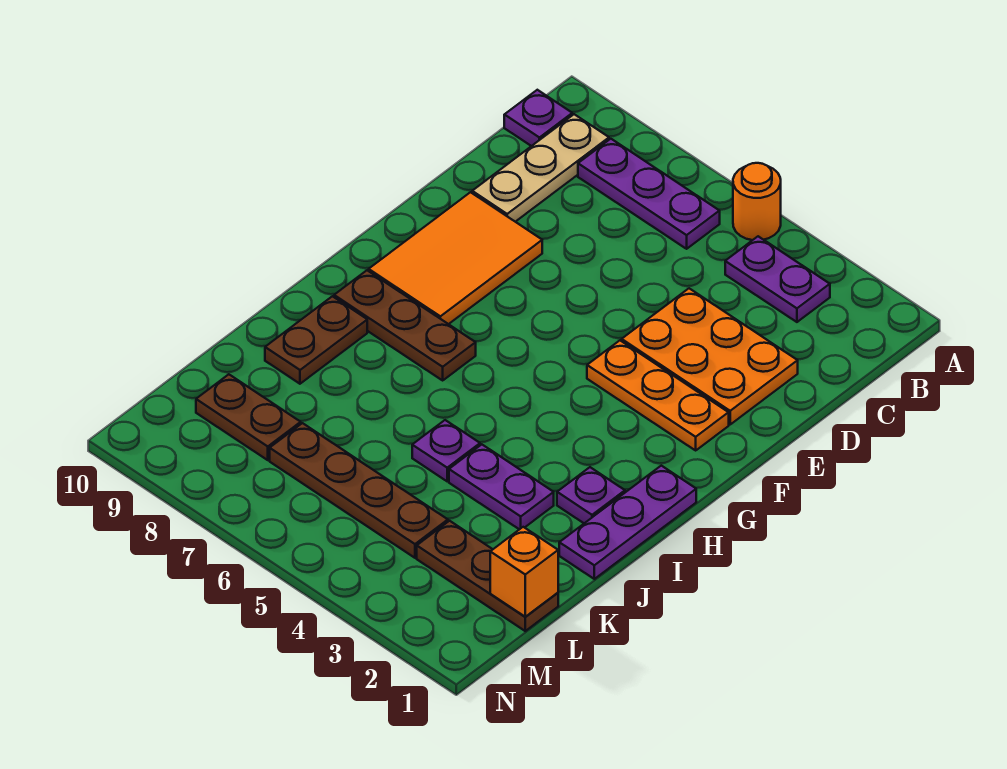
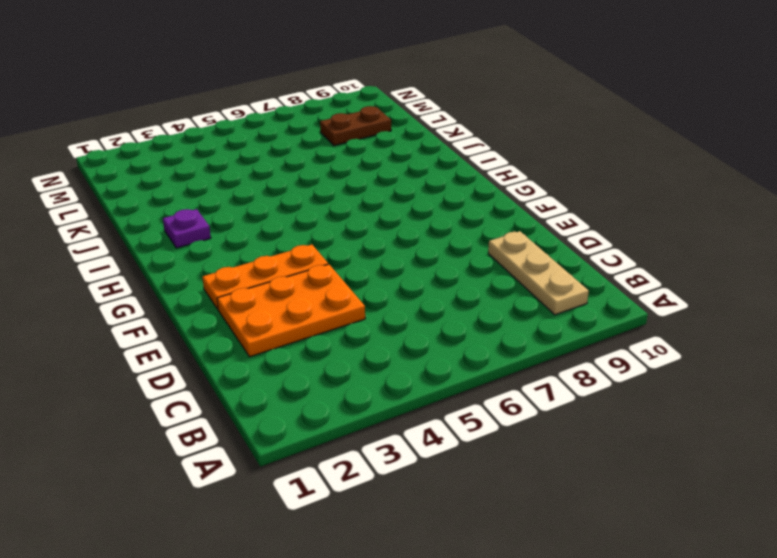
none -> orange round brick A5 level 1
none -> purple plate B3:B4 level 1
none -> purple plate B6:B8 level 1

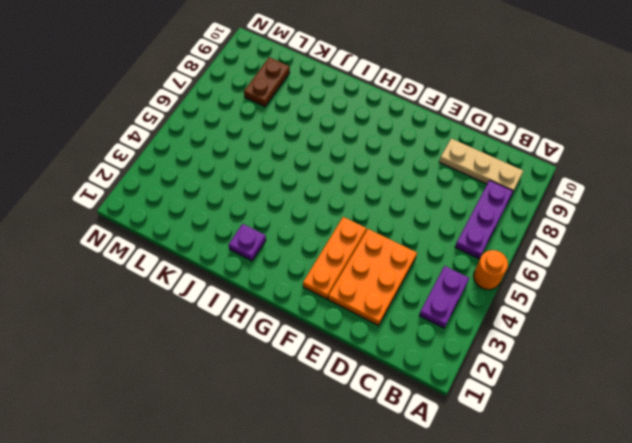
none -> purple plate B10 level 1
none -> orange tile E8:G9 level 1
none -> purple plate H1:J1 level 1

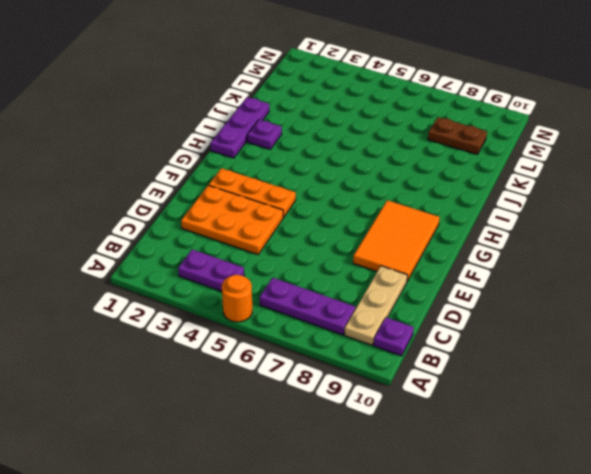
none -> brown plate H7:H9 level 1
none -> brown plate I9:J9 level 1
none -> purple plate J3:J4 level 1

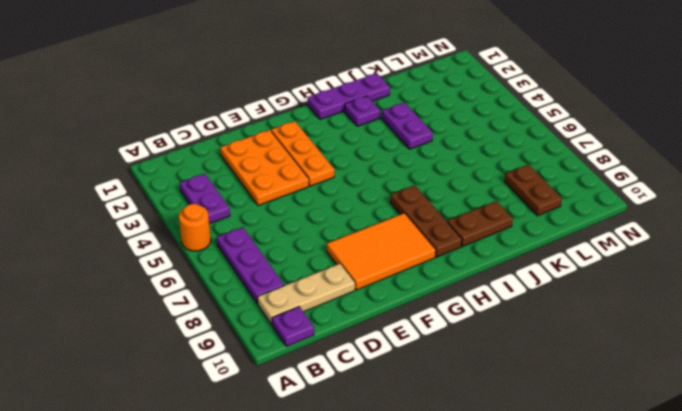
none -> purple plate J5 level 1
none -> brown plate L1:L3 level 1
none -> brown plate L4:L7 level 1

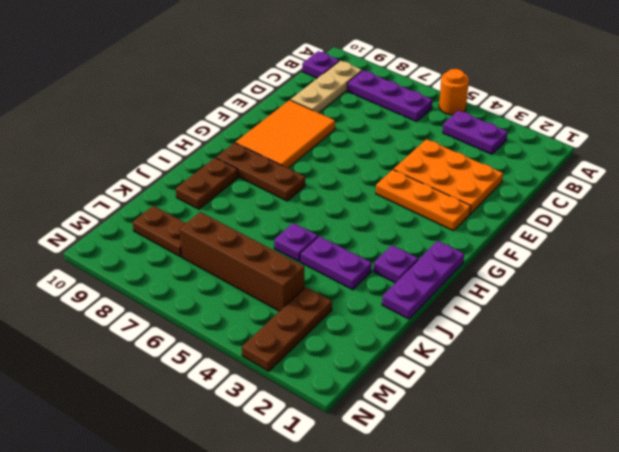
brown plate L3:N3 level 1 -> brown plate L1:L3 level 1
brown brick L4:L7 level 1 -> brown plate L4:L7 level 1
none -> orange brick L1 level 2

